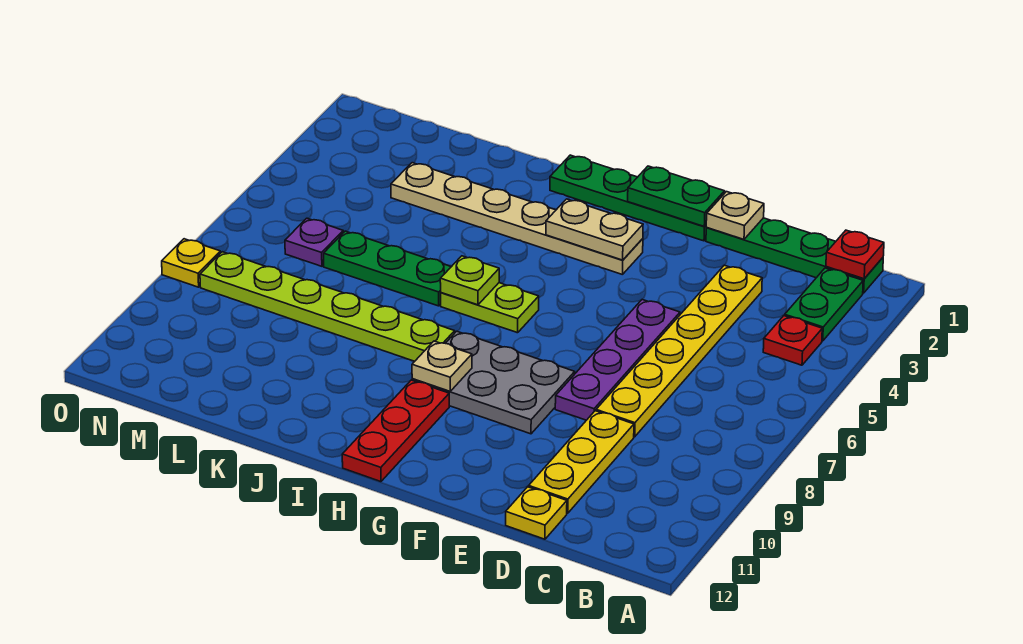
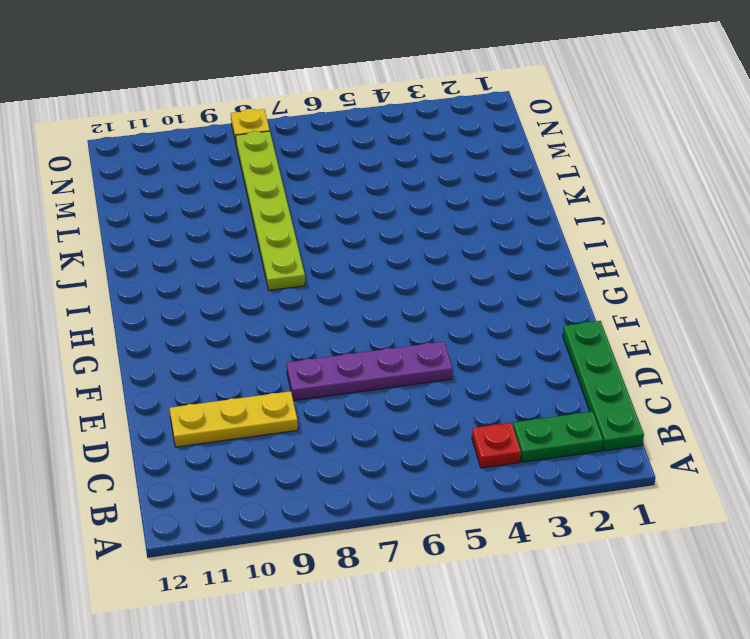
none -> yellow plate D3:D8 level 1
none -> yellow plate D12 level 1
none -> green plate F1:I1 level 1

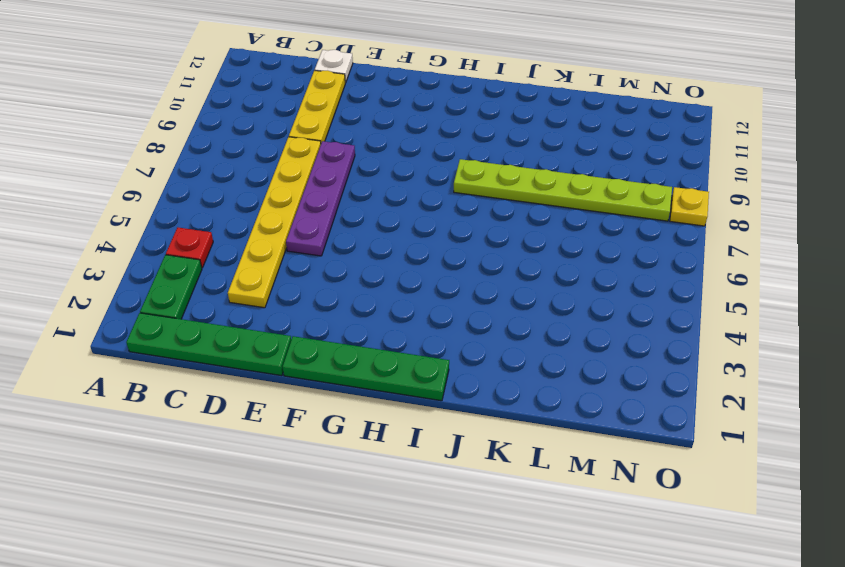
white plate D12 level 1 -> yellow plate D12 level 1
none -> grey plate F8:H9 level 1
none -> tan plate G3:L3 level 1
none -> lime plate H6:I6 level 1

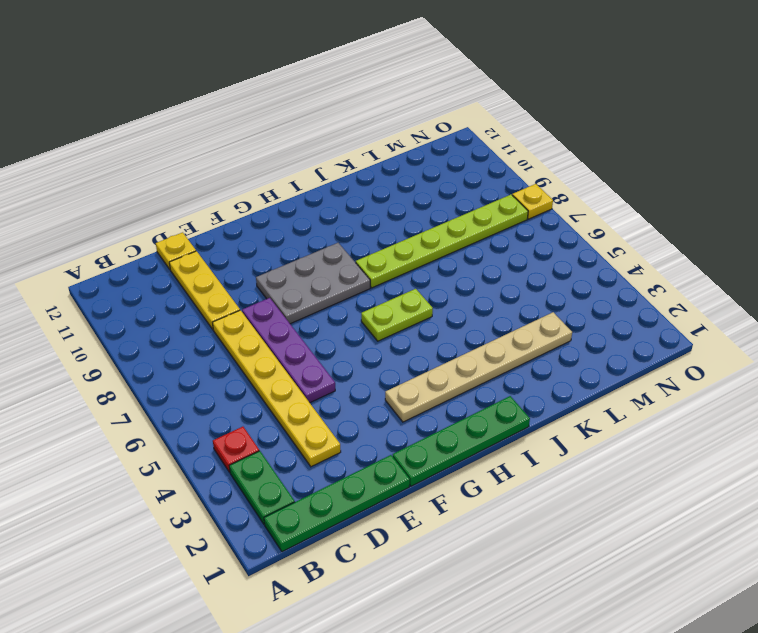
none -> red plate H10:H12 level 1
none -> green plate J6:L6 level 1
none -> purple plate M6 level 1

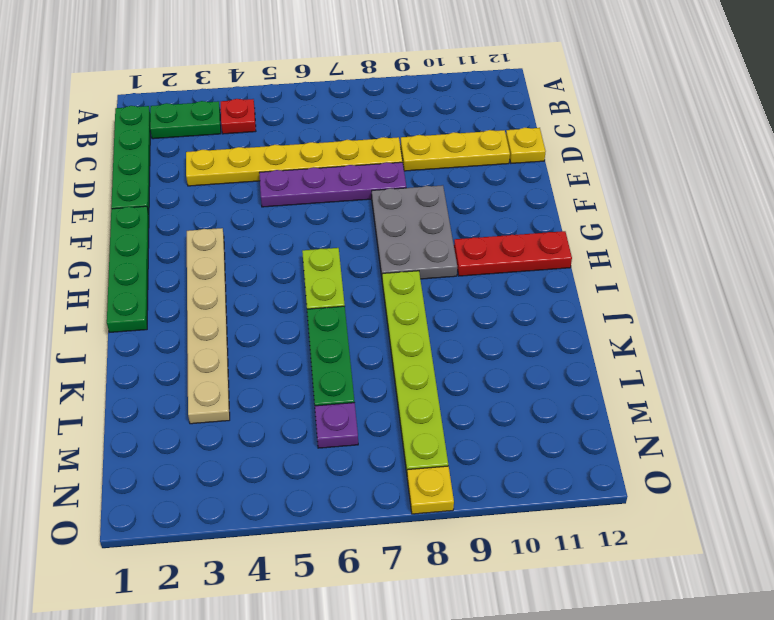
none -> red plate B1 level 2
none -> tan plate E1 level 2
none -> green plate F1:G1 level 2

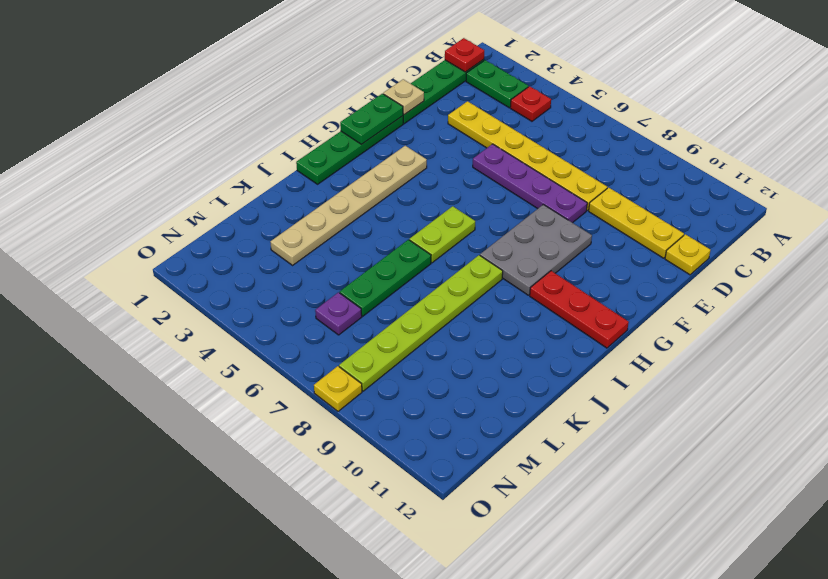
none -> tan plate G3:H3 level 2
none -> tan plate H9 level 2
none -> lime plate I6 level 2

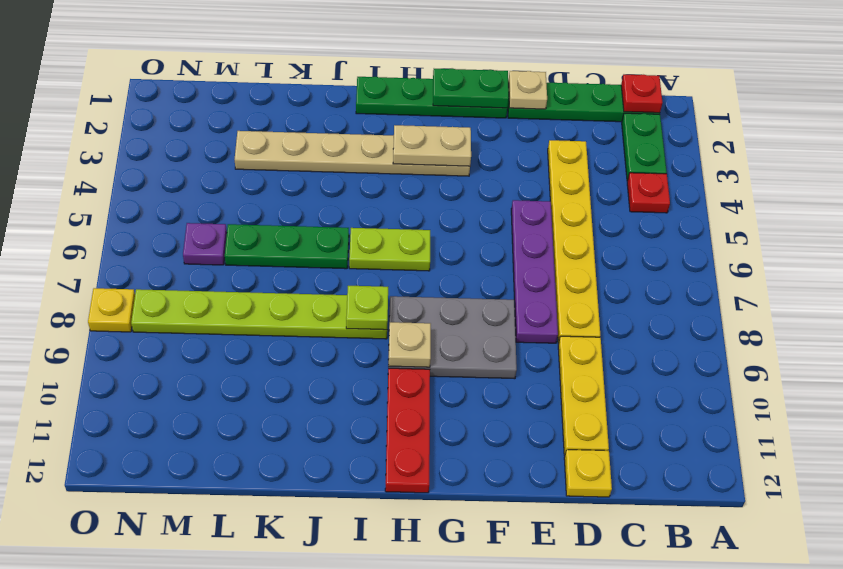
lime plate I8 level 2 -> lime plate I6 level 2

